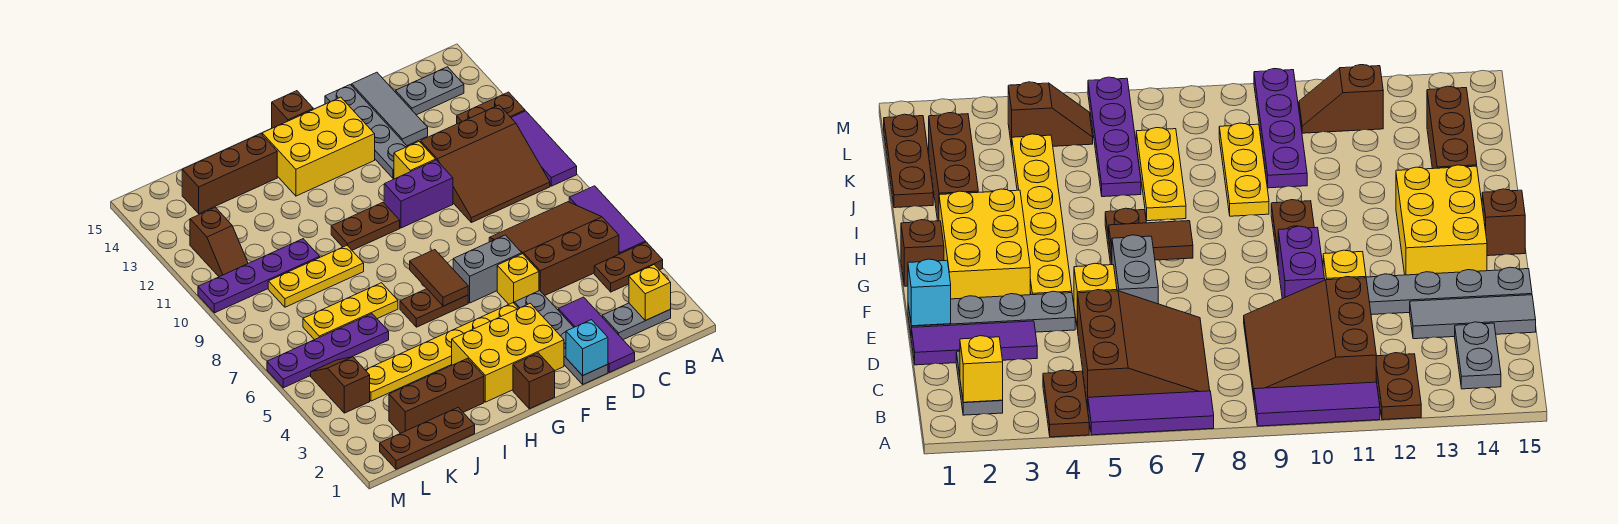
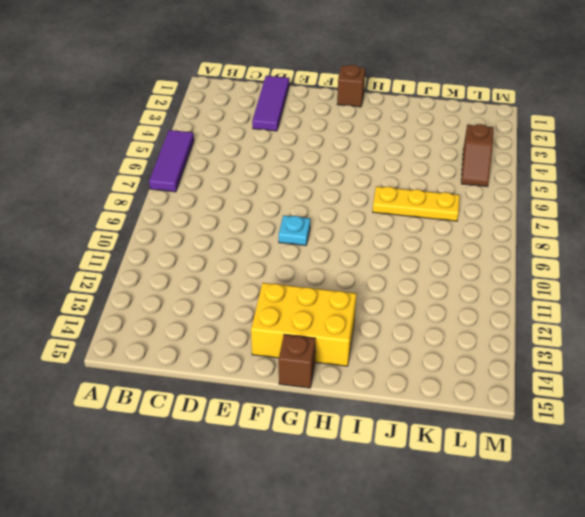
cyan plate F9 level 1 -> none
none -> brown plate A4:B4 level 1
none -> purple tile A9:A11 level 1
none -> brown plate A12:B12 level 1
none -> grey plate B2:C2 level 1

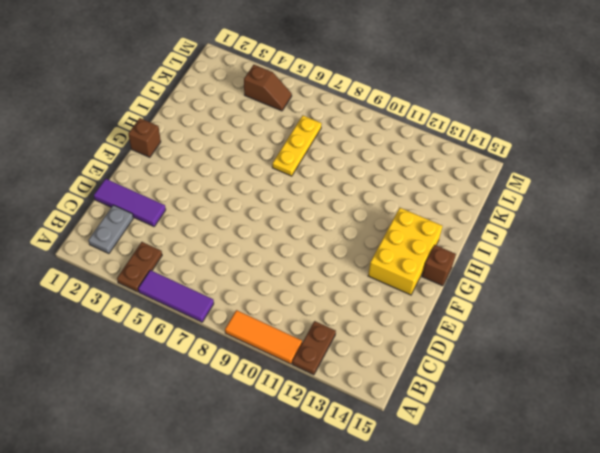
orange tile A9:A11 level 1 -> purple tile A9:A11 level 1
none -> brown slope B5:D7 level 1 top 5
none -> brown slope B9:D11 level 1 top 11
none -> grey plate B14:C14 level 1
none -> grey tile D13:D15 level 1

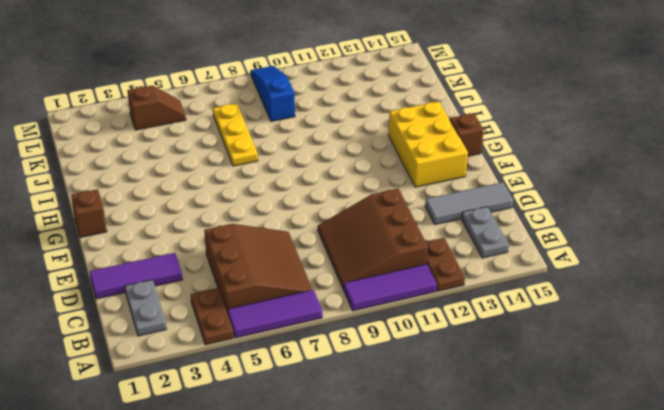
blue slope K9:M9 level 1 top K -> yellow plate I9:K9 level 1
none -> grey plate E1:E4 level 1
none -> yellow brick E5 level 1
none -> grey brick E6:F6 level 1
none -> purple brick E10:F10 level 1

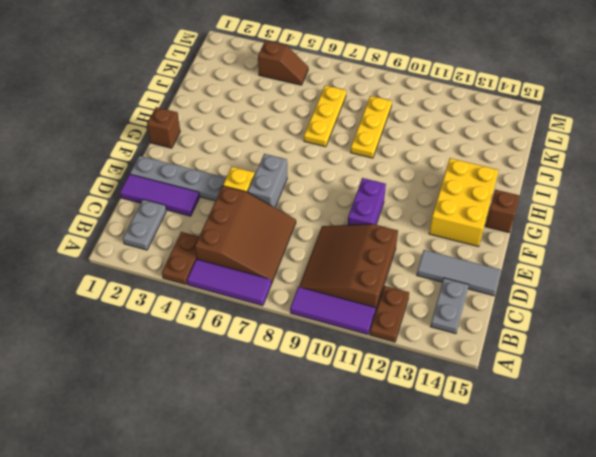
none -> yellow brick E11 level 1
none -> grey plate E12:E15 level 1
none -> yellow brick F2:H3 level 1
none -> yellow plate F4:K4 level 1

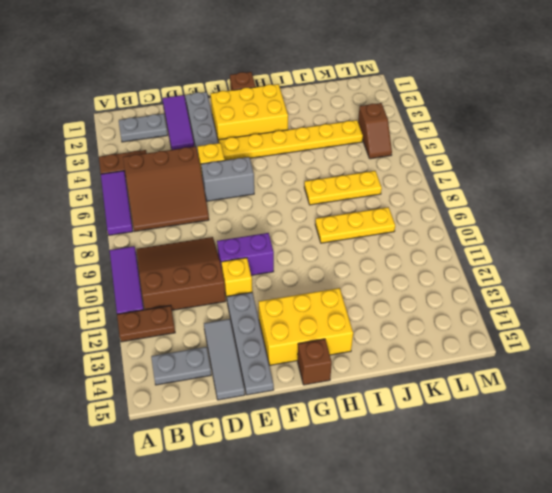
none -> brown plate G6:H6 level 1
none -> brown plate G10:H10 level 1
none -> brown brick I2:K2 level 1
none -> brown brick I14:K14 level 1

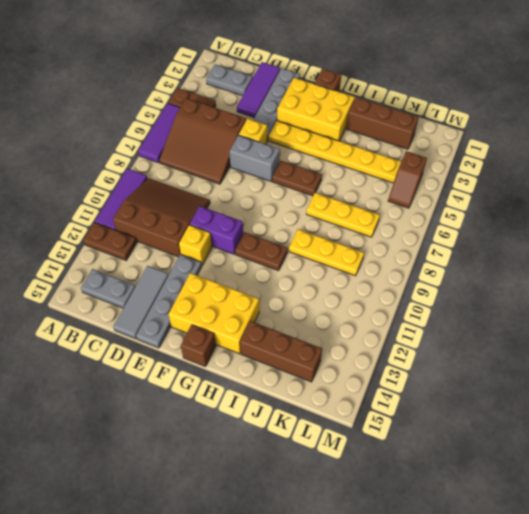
none -> brown plate J1:L1 level 1
none -> purple plate J6:M6 level 1
none -> purple plate J10:M10 level 1
none -> brown slope L11:L12 level 1 top 12

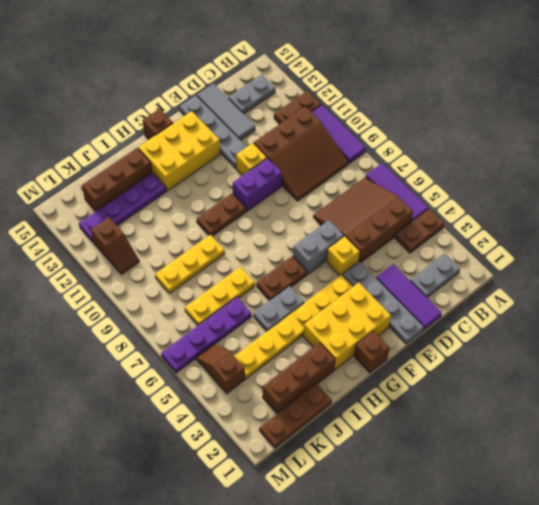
grey plate H5:I5 level 1 -> none
purple plate I13:L13 level 1 -> purple plate J10:M10 level 1
none -> yellow brick B2 level 2
none -> cyan brick E1 level 2
none -> brown tile G6:G7 level 2

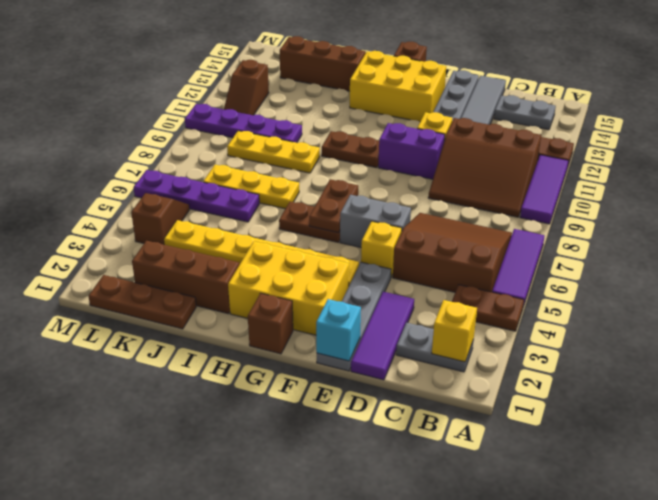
brown plate G6:G7 level 2 -> brown tile G6:G7 level 2

